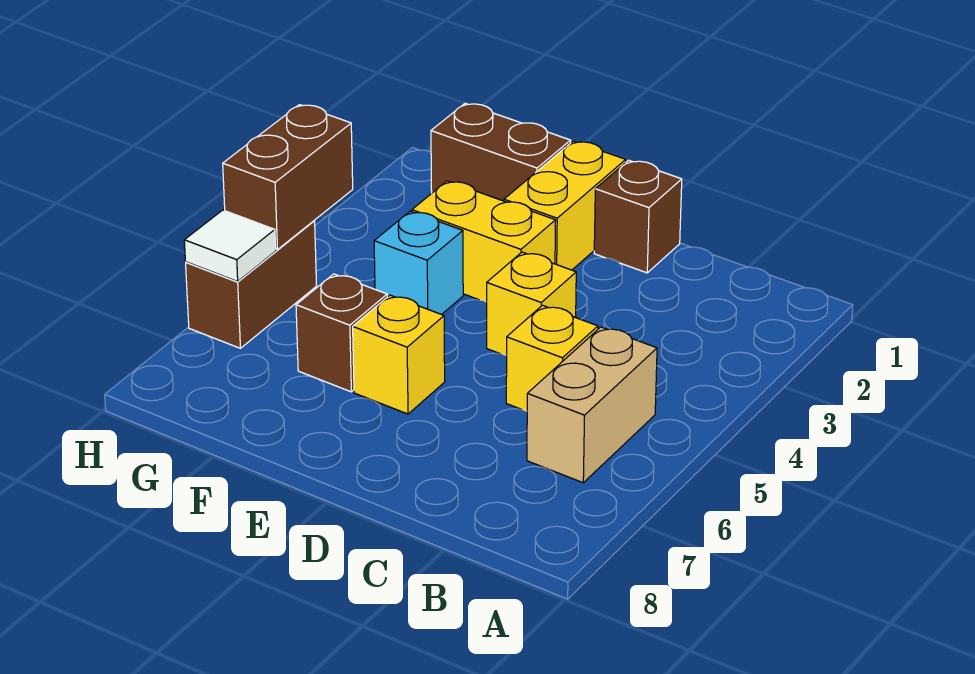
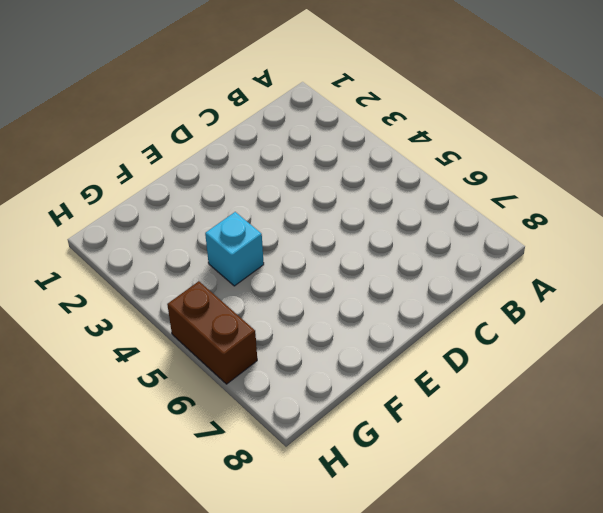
none -> tan brick B5:B6 level 1
none -> yellow brick C5 level 1
none -> brown brick D1 level 1

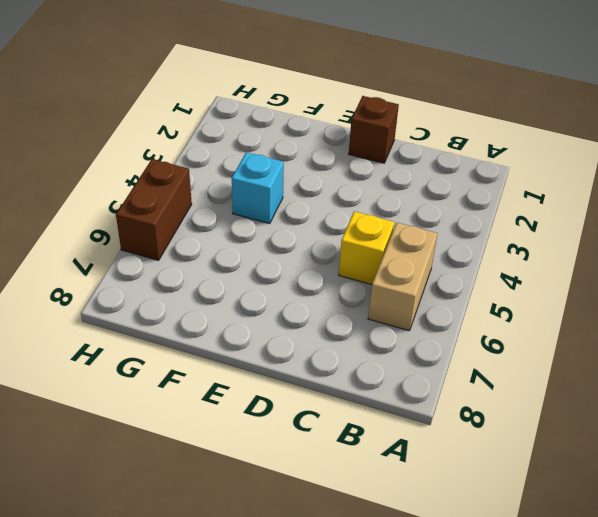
none -> yellow brick D4 level 1
none -> yellow brick E1:E2 level 1
none -> yellow brick E3:F3 level 1

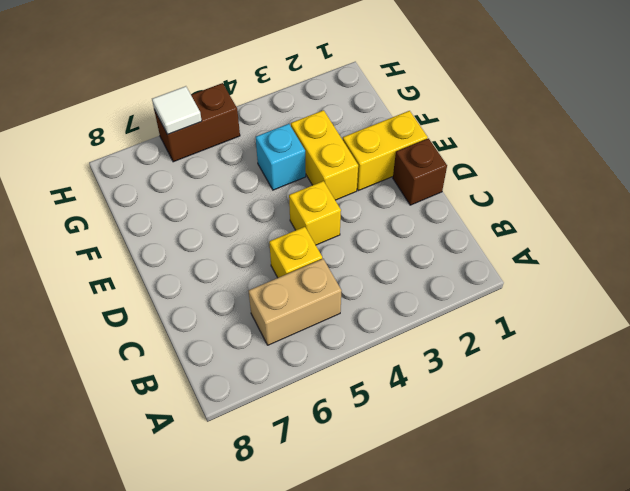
none -> yellow brick E6 level 1
none -> brown brick F1:G1 level 1
none -> brown brick F6 level 1

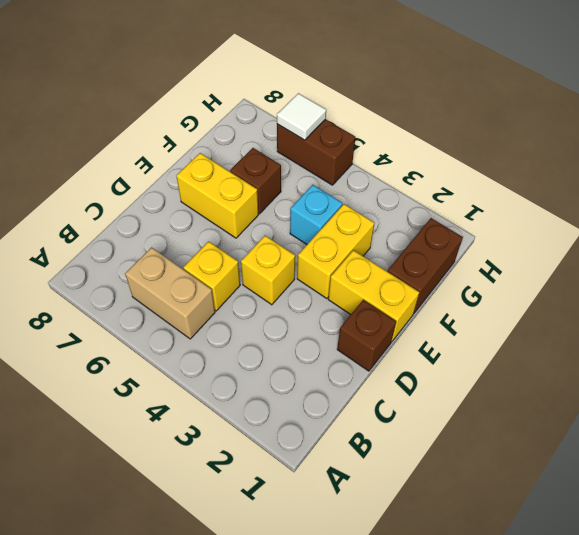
yellow brick E6:E7 level 1 -> yellow brick E6 level 1
none -> brown brick H4:H5 level 2

